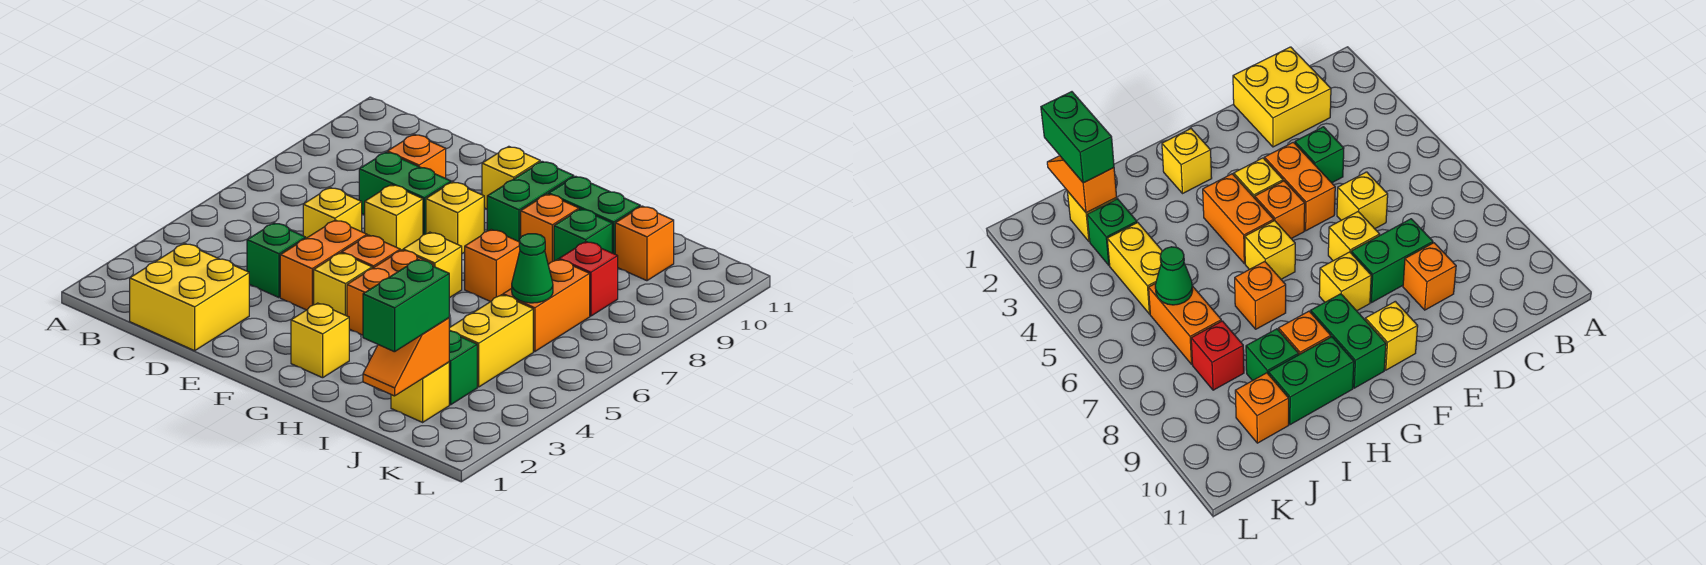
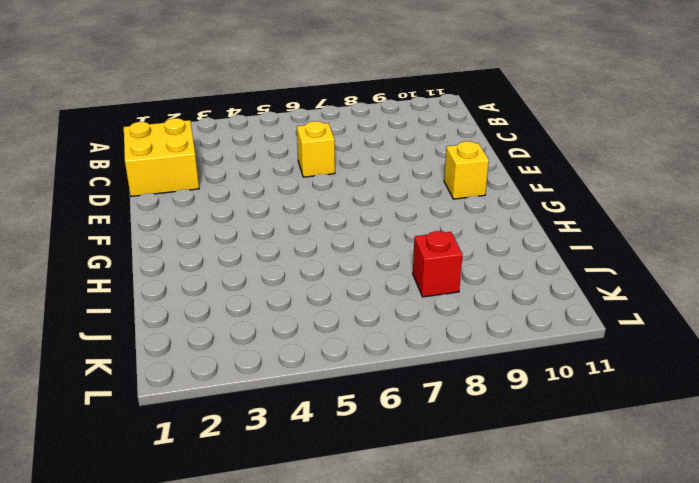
none -> green brick D4 level 1
none -> green brick D8:E8 level 1
none -> orange brick D9 level 1

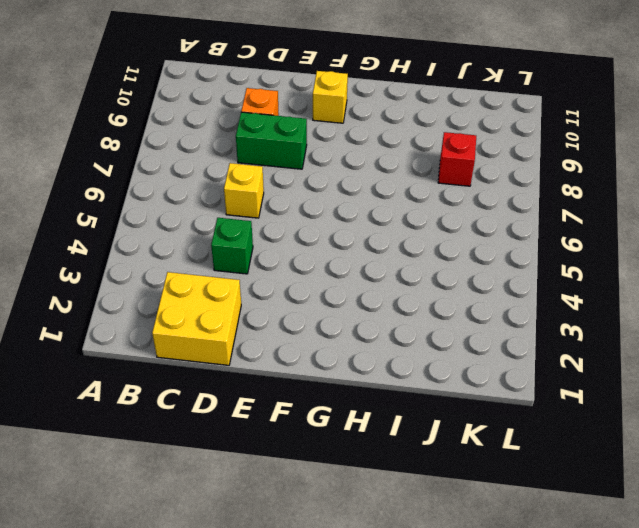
none -> orange brick E4:E5 level 1
none -> yellow brick E7 level 1
none -> yellow brick F4 level 1

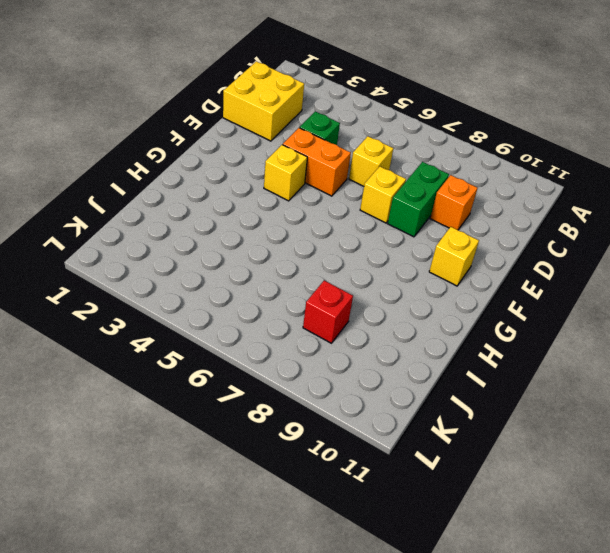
none -> orange brick F5 level 1
none -> yellow brick F8 level 1
none -> yellow brick G2 level 1

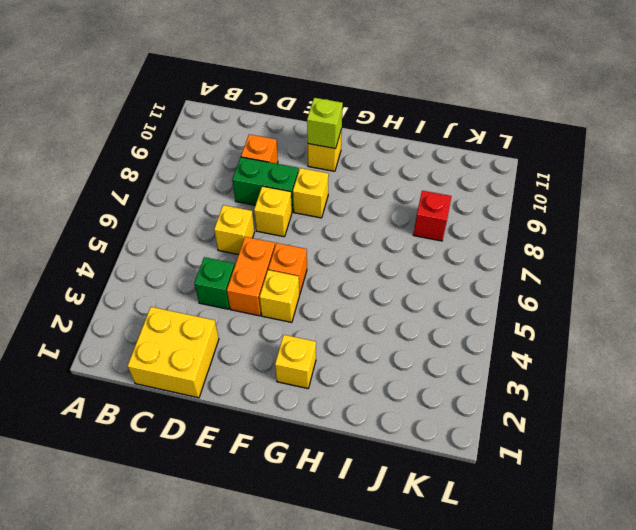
lime brick F10 level 2 -> none
none -> orange brick G4:G5 level 1
none -> yellow brick G6 level 1
none -> green brick G9:G10 level 1

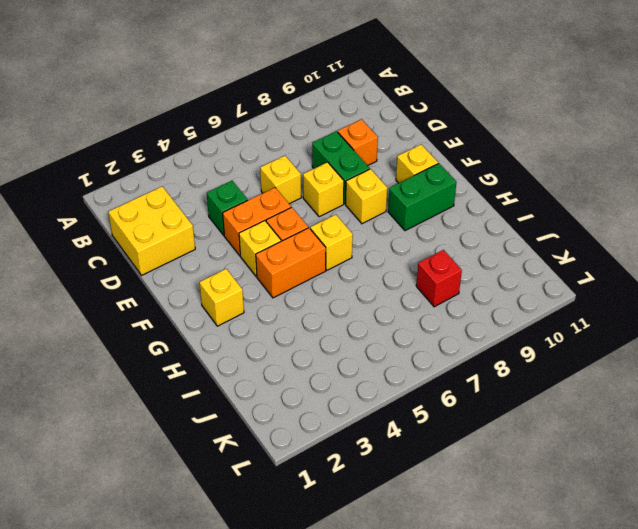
none -> orange brick H7 level 1
none -> orange brick H9 level 1
none -> green brick H10:I10 level 1

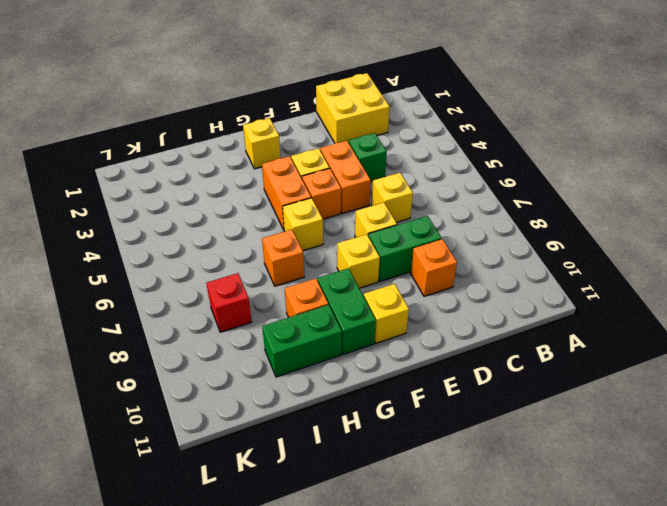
none -> green brick I9 level 1
none -> yellow brick J2 level 1
none -> green brick J3 level 1

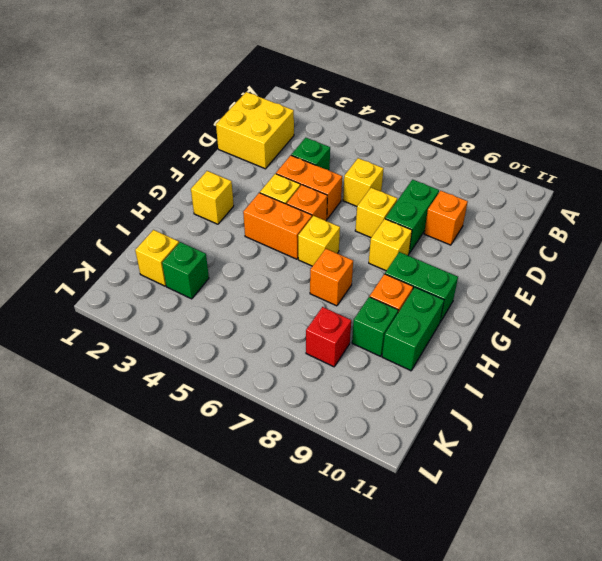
none -> yellow brick F10 level 1
none -> yellow brick J4:J5 level 1
none -> orange brick J6:J7 level 1

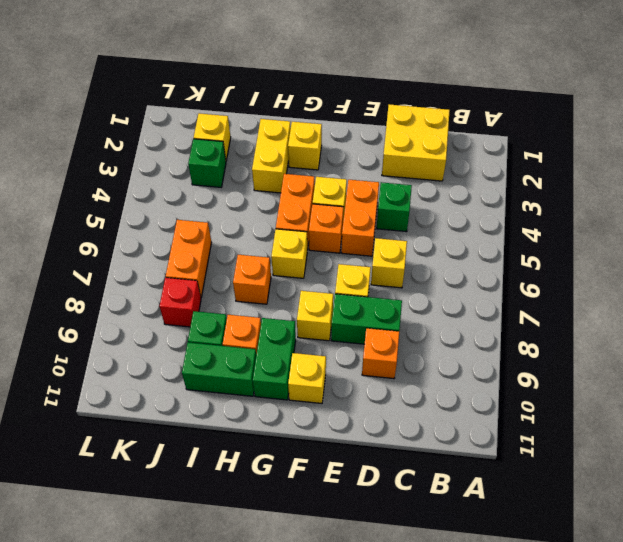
yellow brick H2:H3 level 1 -> yellow brick J4:J5 level 1
none -> orange brick J10 level 1
none -> orange slope J1:J2 level 2 top 2
none -> green cone J6 level 2

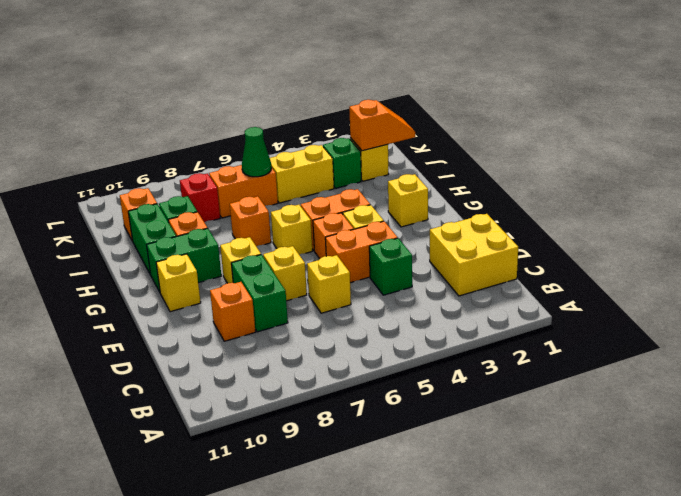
none -> green brick J1:J2 level 3

